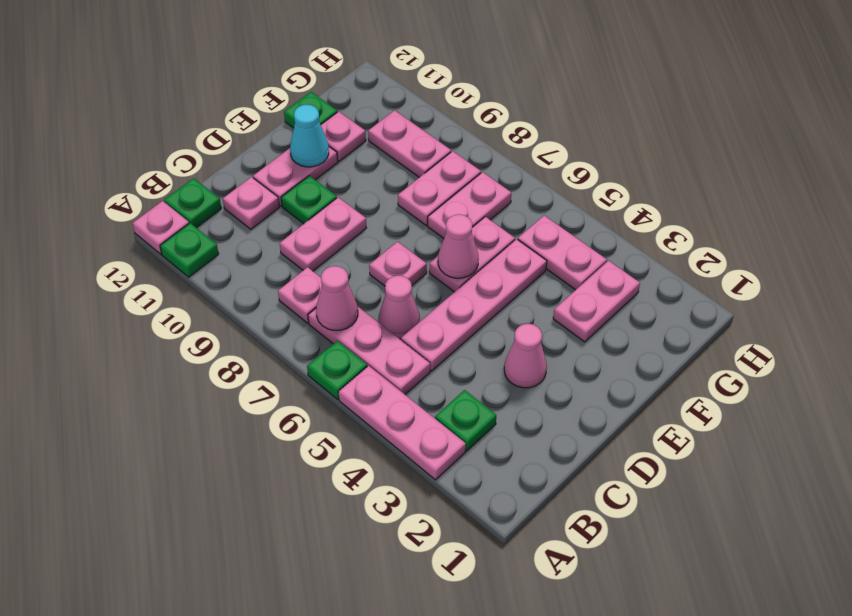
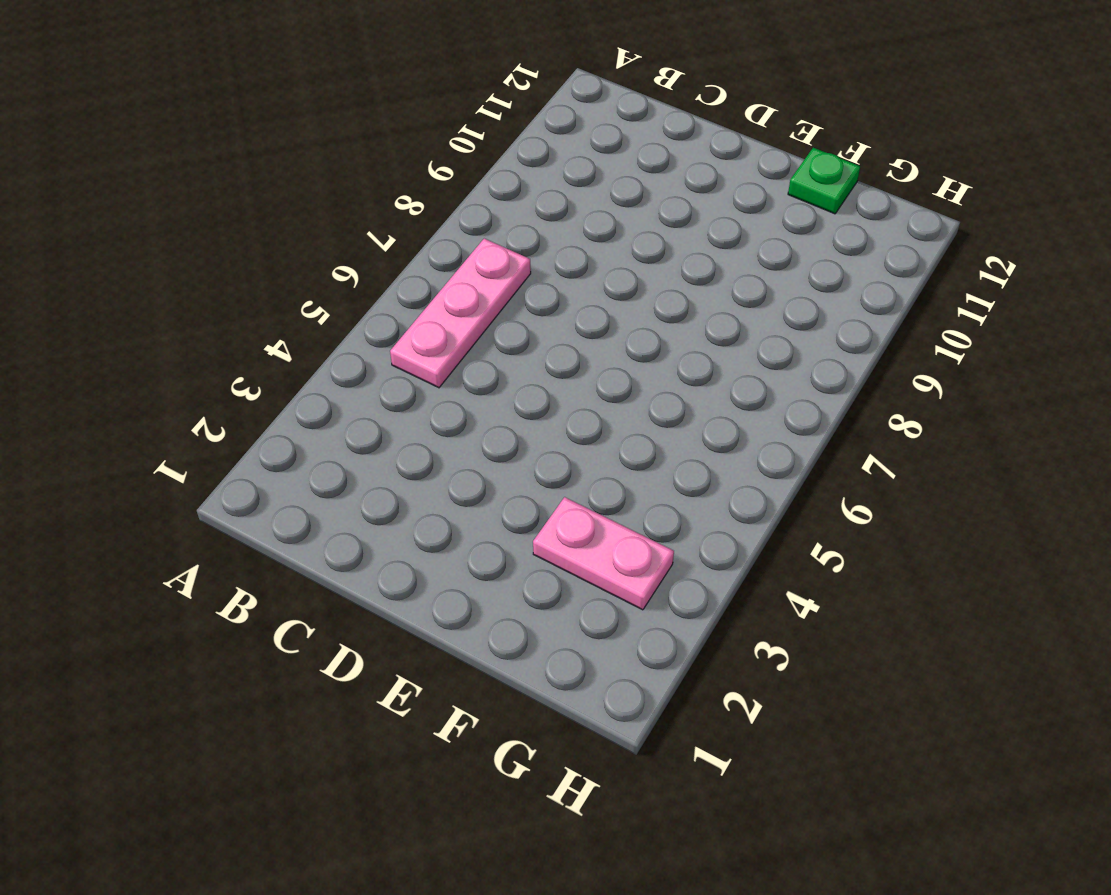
none -> pink plate A3:A5 level 1
none -> green plate A6 level 1
none -> green plate A11 level 1

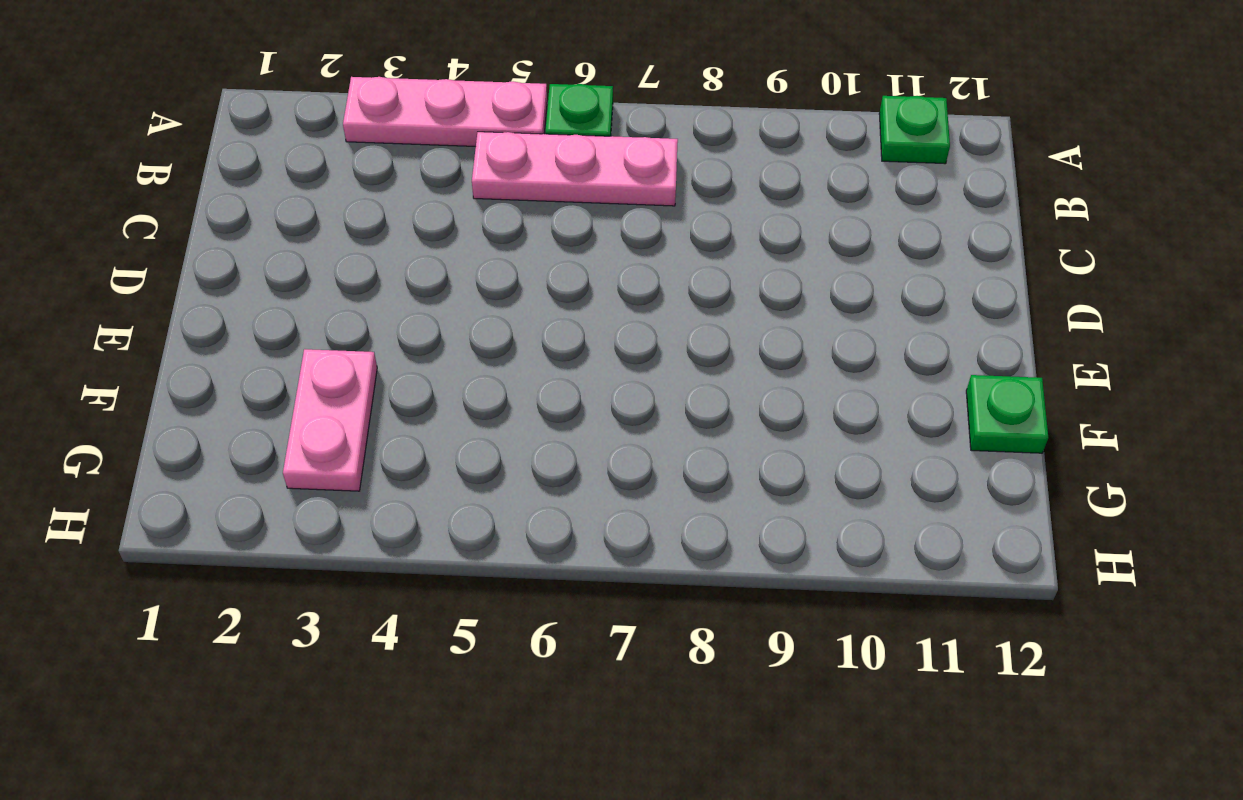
none -> pink plate A12 level 1
none -> green plate B3 level 1
none -> pink plate B8 level 1

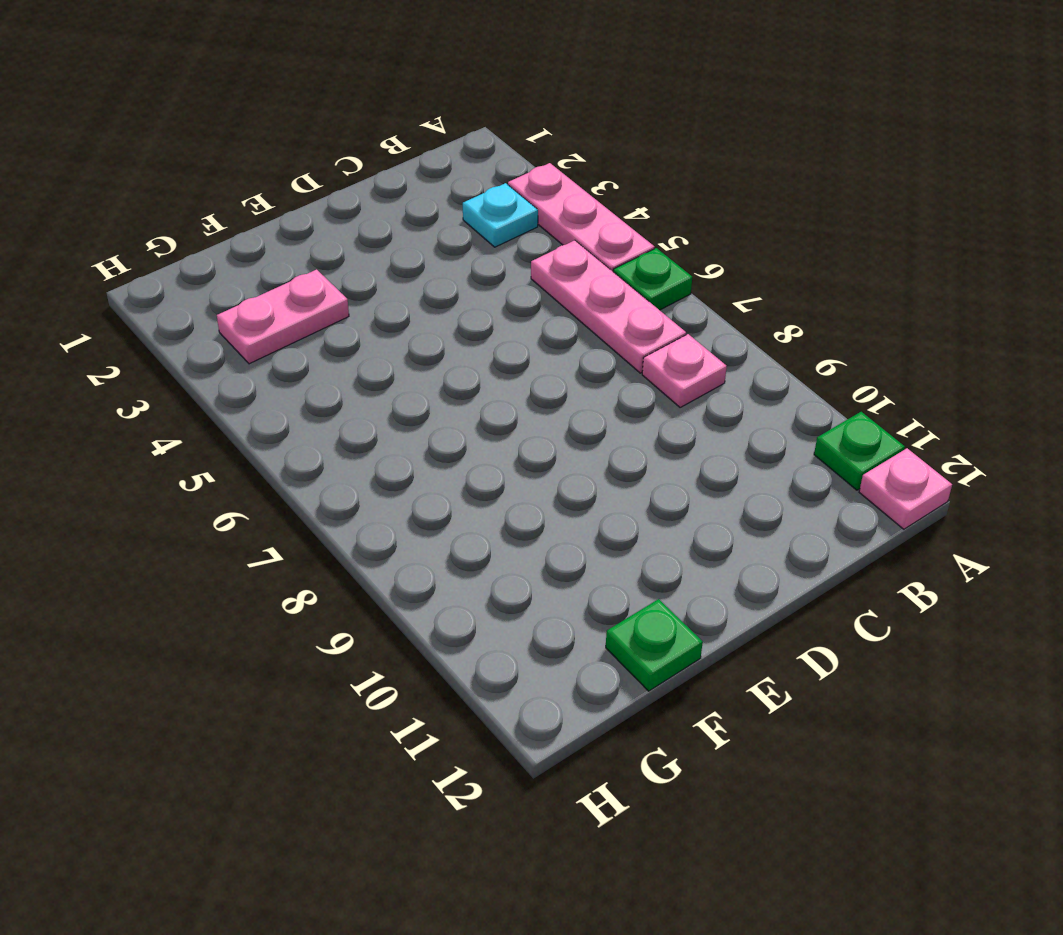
cyan plate B3 level 1 -> green plate B3 level 1
none -> green plate B12 level 1
none -> pink plate C5:F5 level 1
none -> pink cone C6 level 1

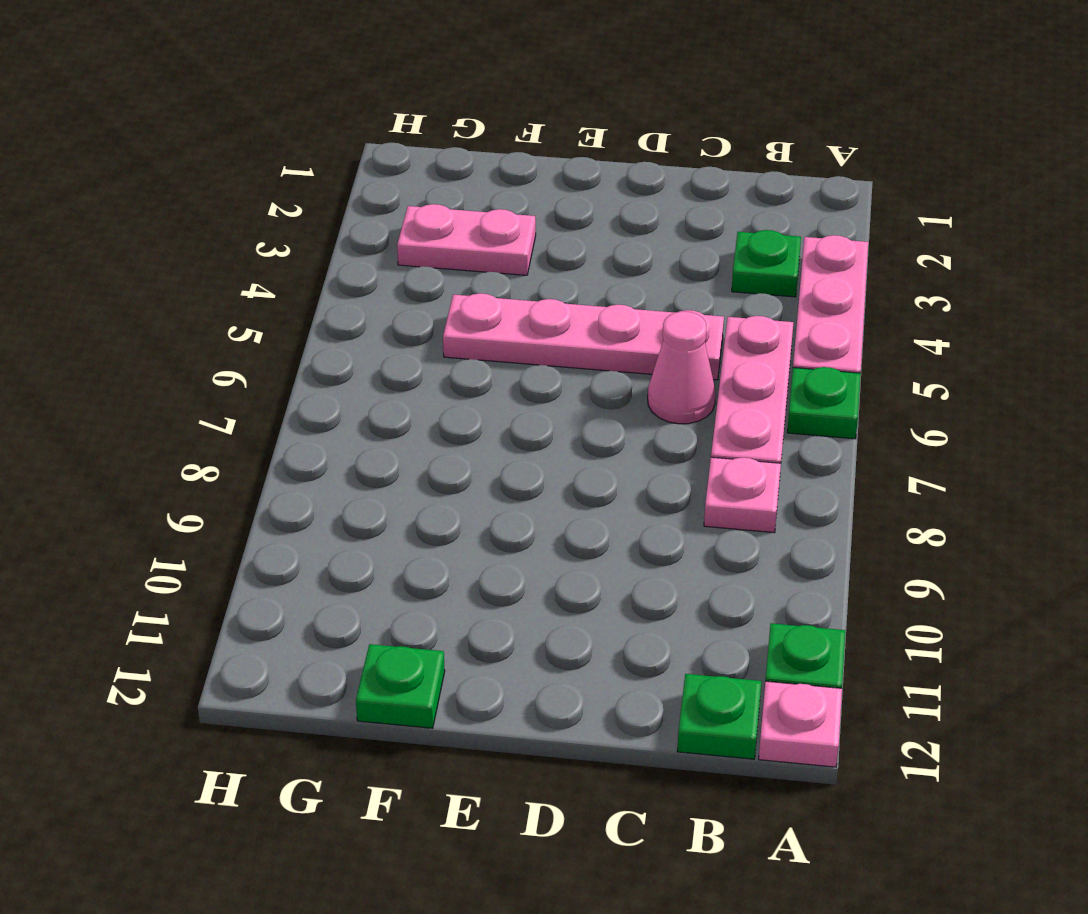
none -> pink plate C9:D9 level 1
none -> pink plate C11 level 1
none -> pink cone D3 level 1

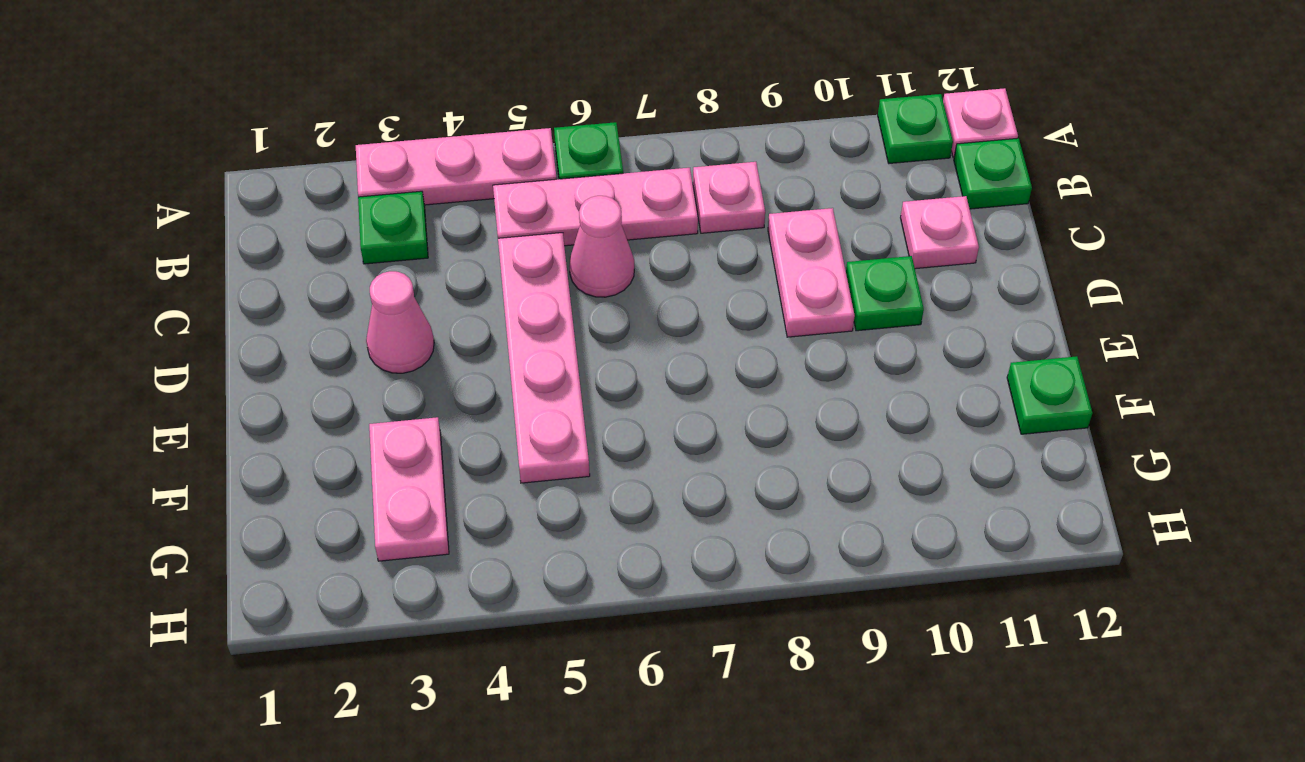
none -> pink plate D7 level 1
none -> pink plate D11:E11 level 1
none -> pink plate E6:F6 level 1

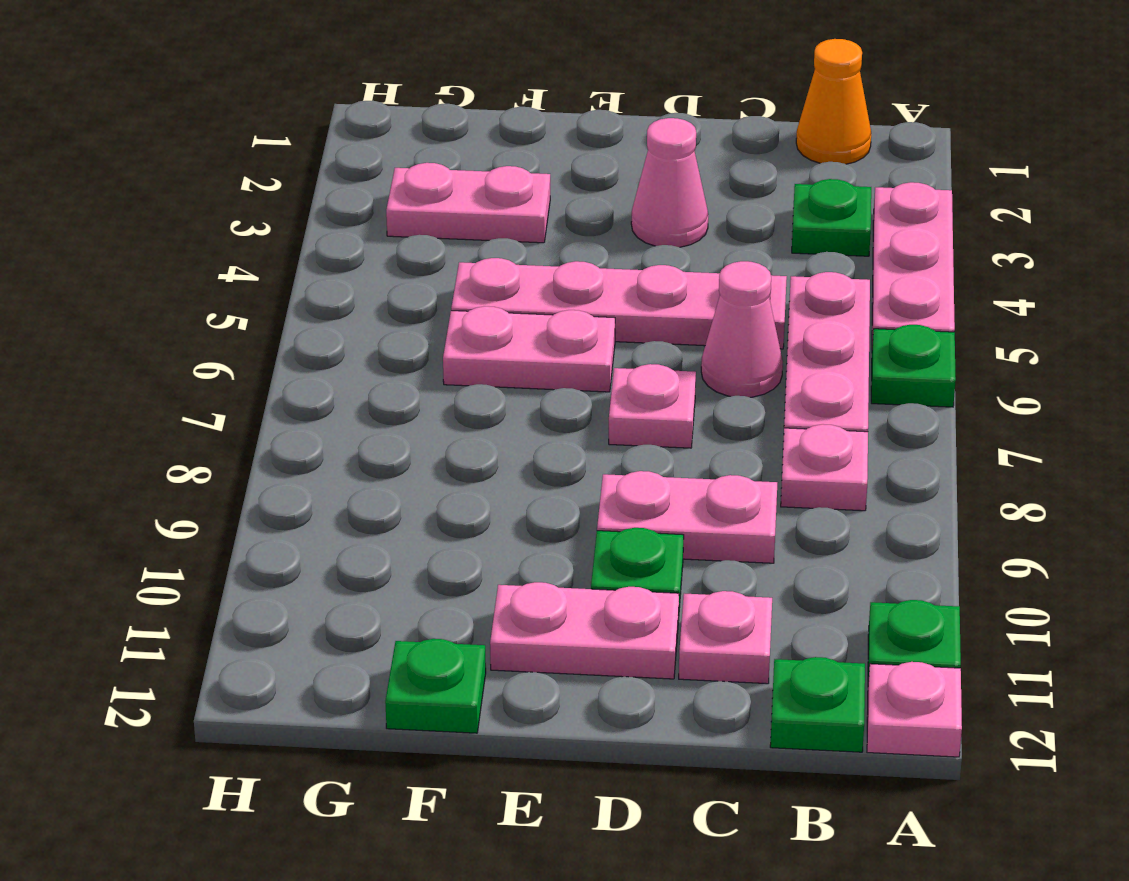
orange cone B1 level 1 -> none
none -> pink plate F7:G7 level 1
none -> pink plate F8:G8 level 1
none -> pink plate F11 level 1

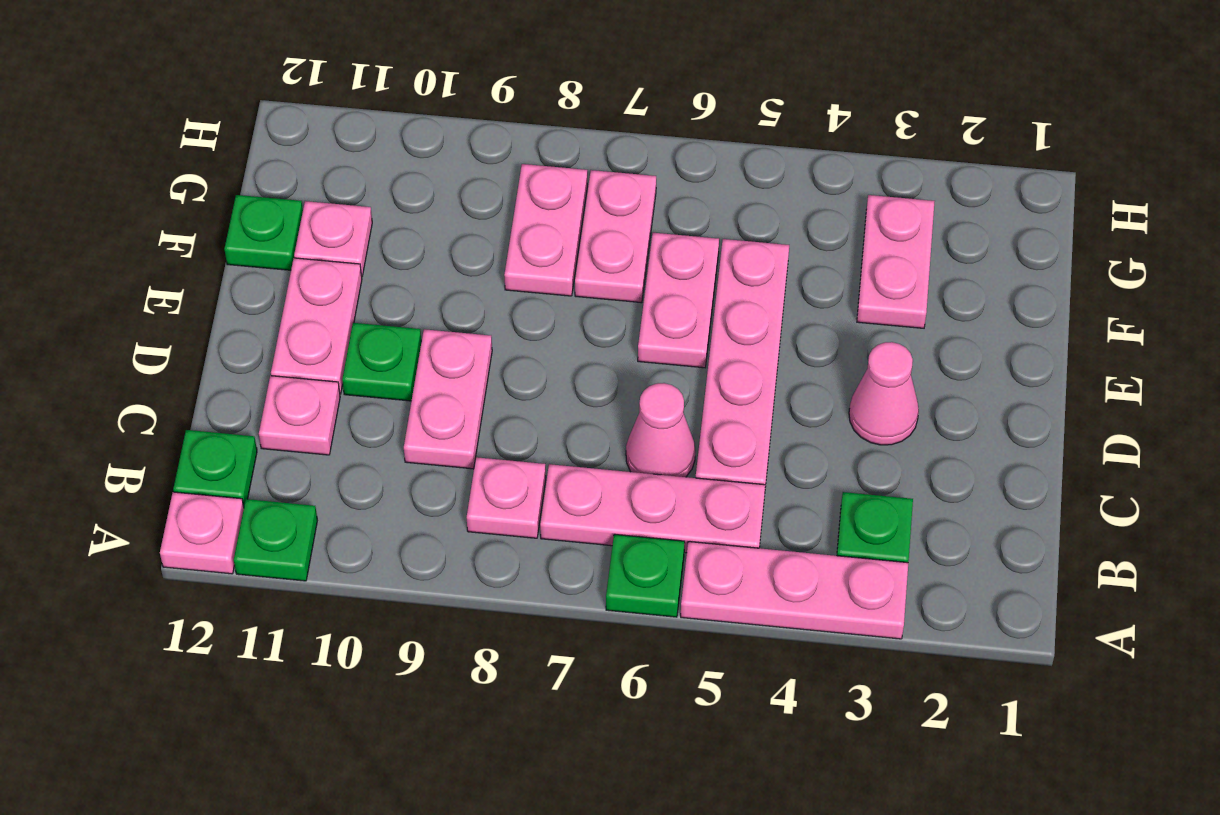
none -> pink plate D7 level 1
none -> pink plate G4:G5 level 1
none -> pink plate G9:G10 level 1

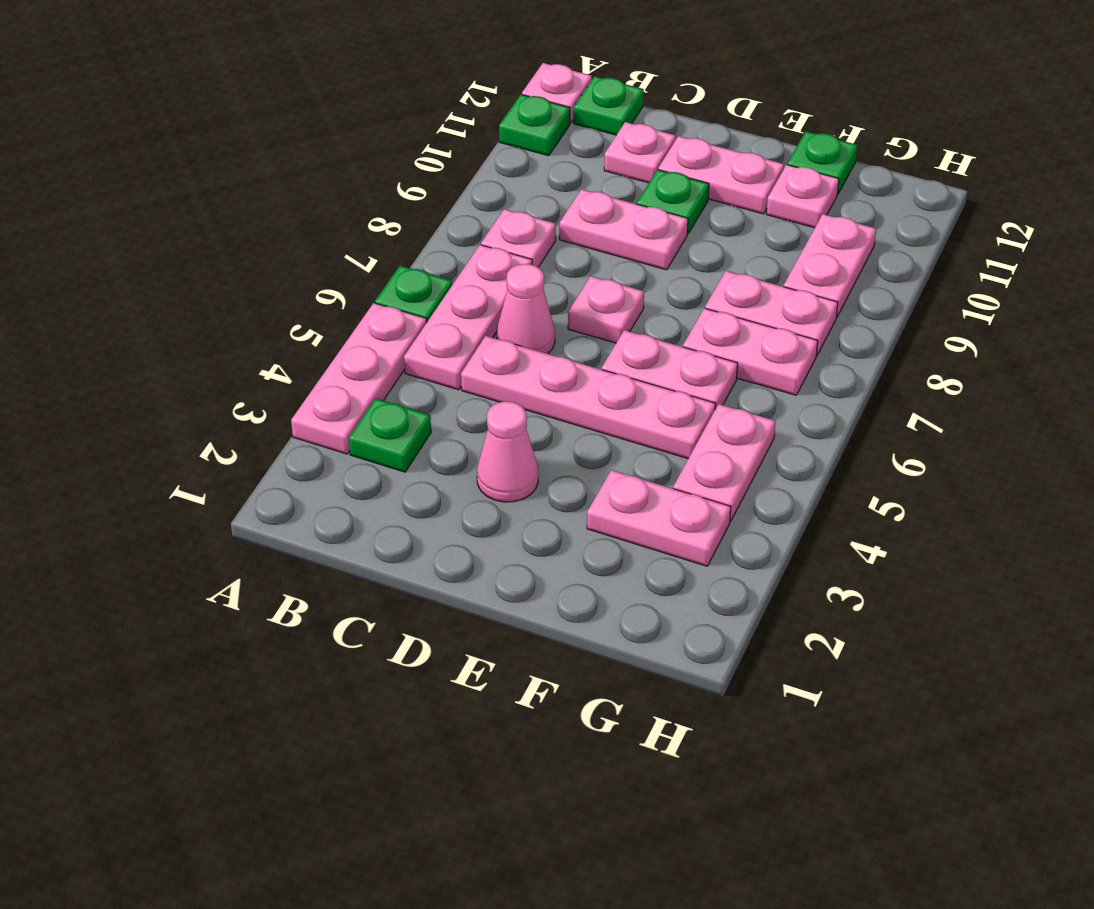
none -> pink cone B7 level 2
none -> pink cone E6 level 2
none -> cyan cone E11 level 2

